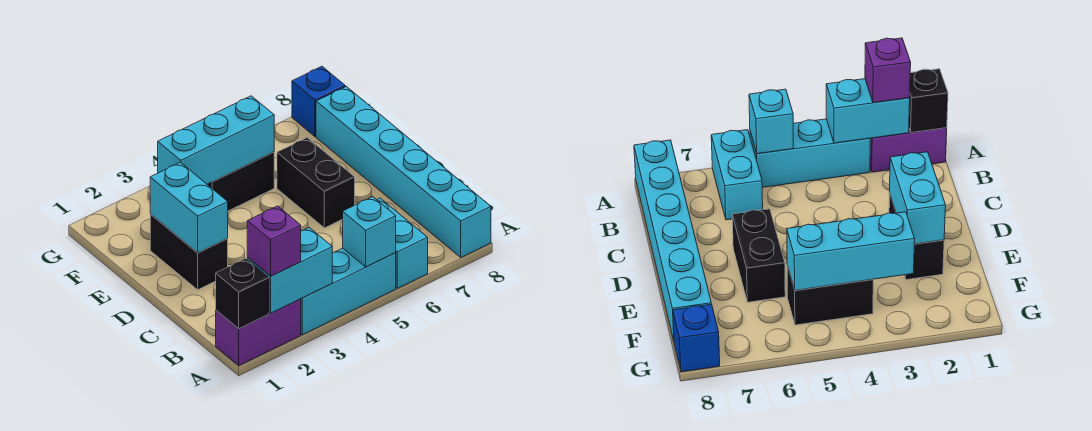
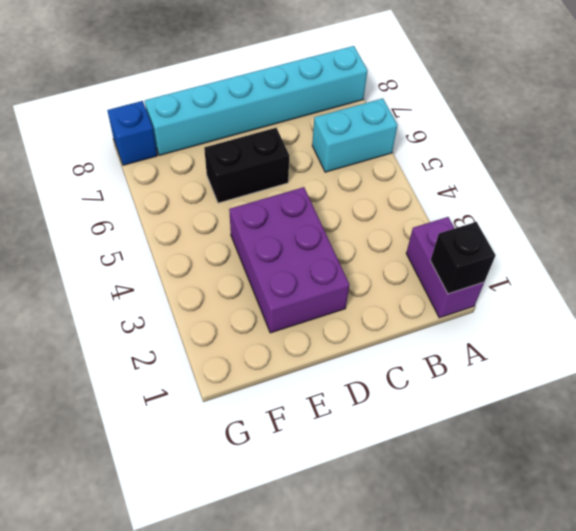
purple brick D2:E4 level 1 -> black brick D2:E2 level 1
none -> cyan brick A3:A5 level 1
none -> black brick F4:F5 level 1
none -> cyan brick A2:A3 level 2

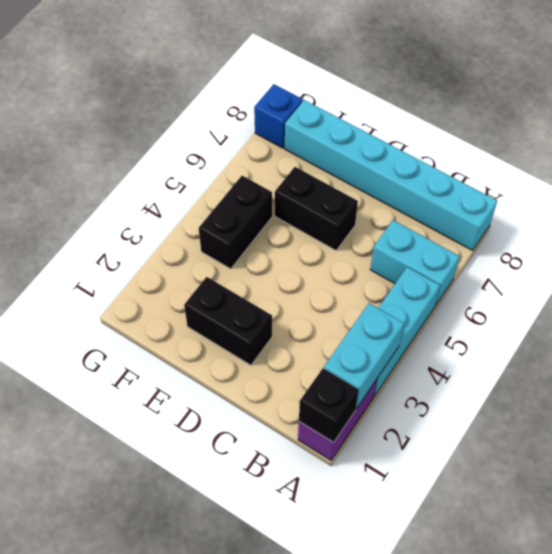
none -> cyan brick A5 level 2
none -> cyan brick D2:E2 level 2
none -> cyan brick F3:F5 level 2

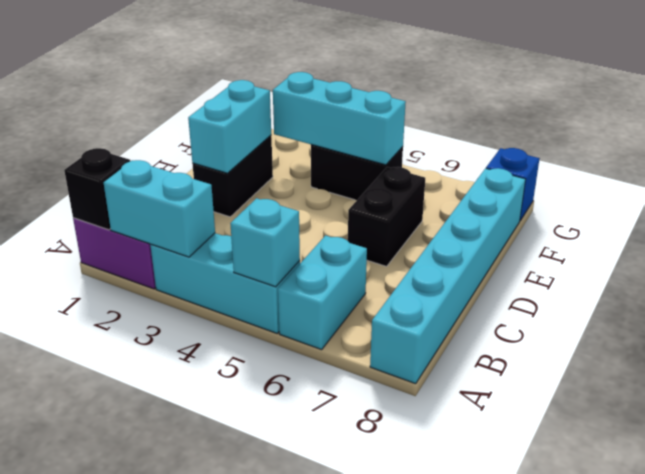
none -> purple brick A2 level 3

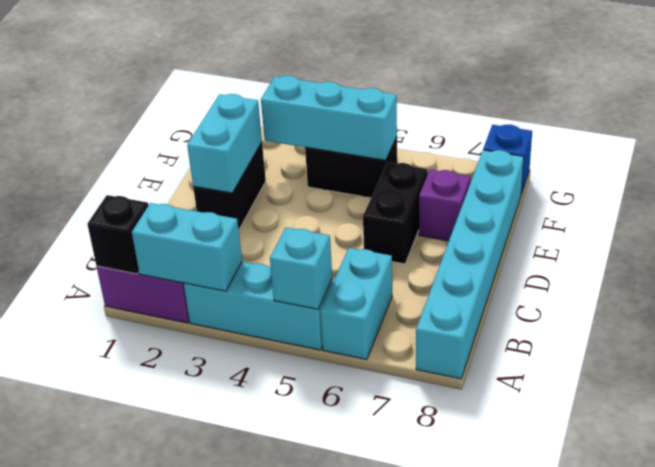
purple brick E7 level 1 -> purple brick A2 level 3

